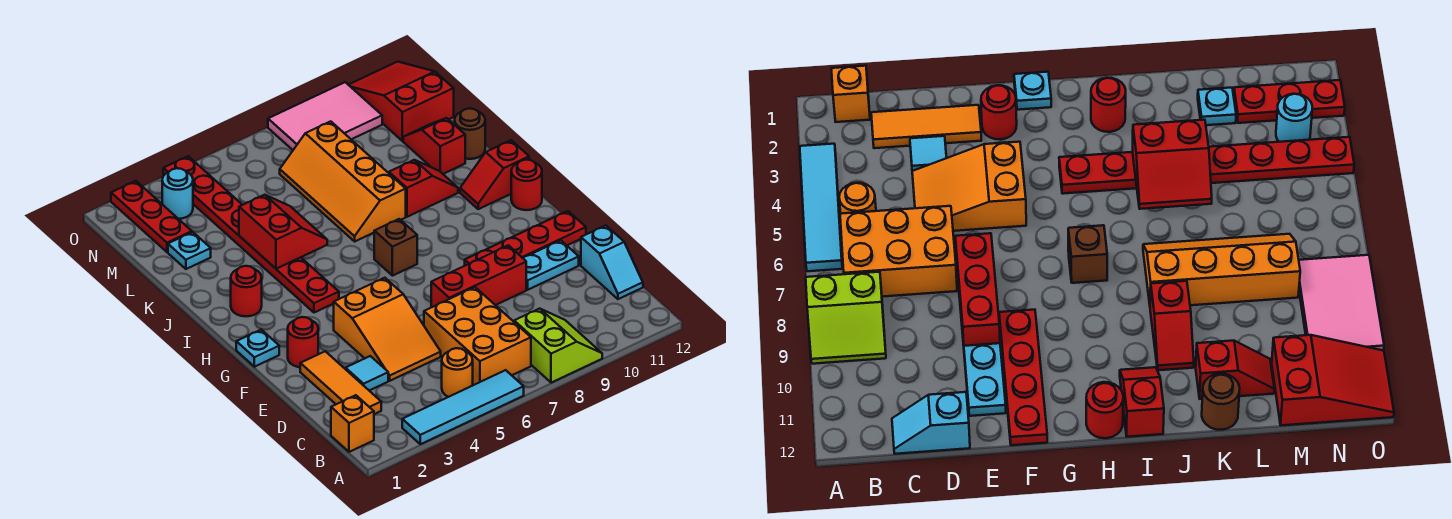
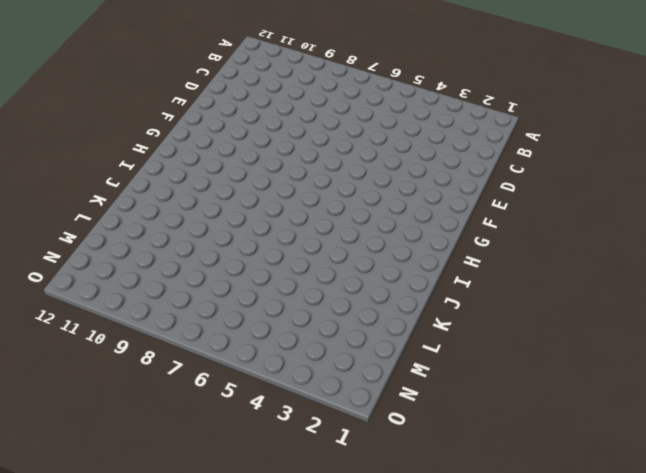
none -> cyan tile A3:A6 level 1
none -> lime slope A8:B9 level 1 top 8
none -> orange brick B1 level 1

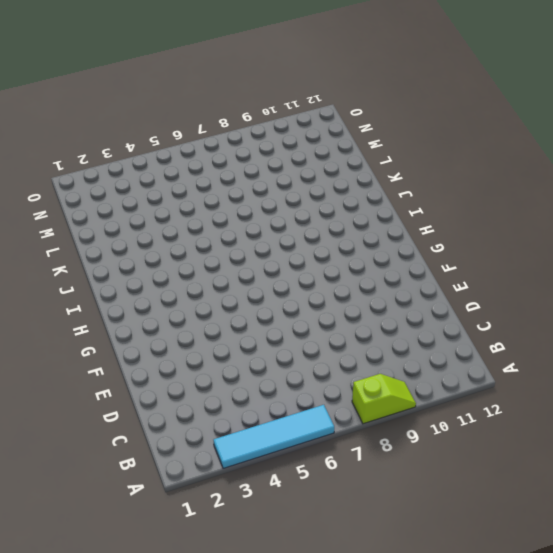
lime slope A8:A9 level 1 top 8 -> lime slope A8:B9 level 1 top 8
none -> orange brick B1 level 1
none -> orange round brick B5 level 1
none -> orange brick B6:D7 level 1

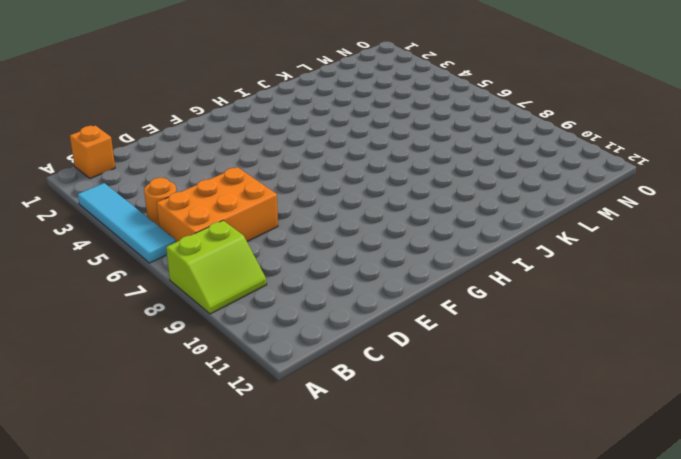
none -> orange tile C2:E2 level 1
none -> cyan slope C12:D12 level 1 top D
none -> cyan tile D3 level 1

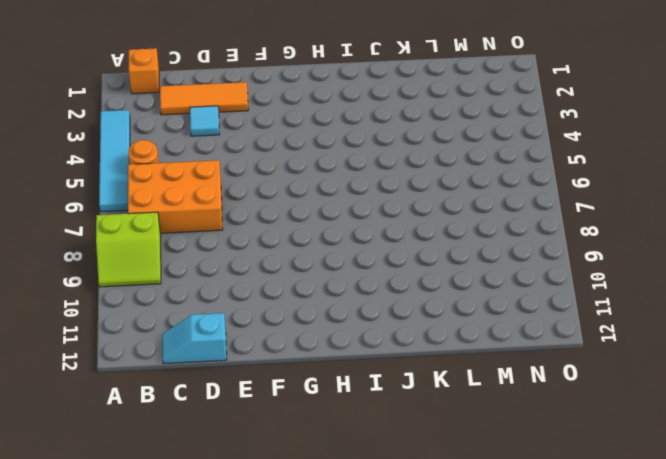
none -> orange slope D4:F5 level 1 top F
none -> red brick E7:E9 level 1
none -> cyan plate E10:E11 level 1

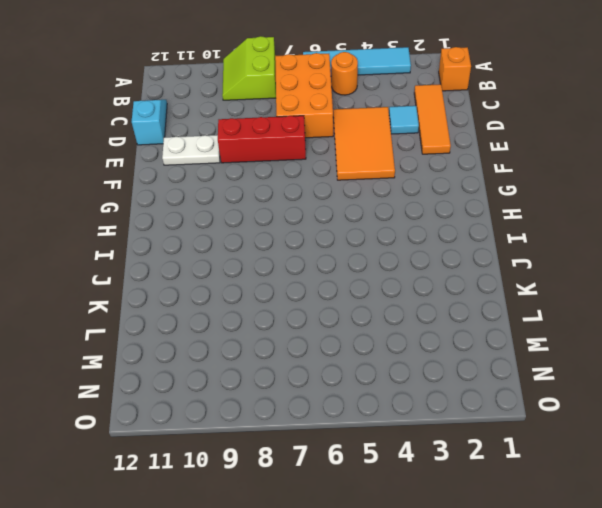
orange tile D4:F5 level 1 -> orange slope D4:F5 level 1 top F
white plate E10:E11 level 1 -> cyan plate E10:E11 level 1
none -> red round brick F2 level 1
none -> red plate F9:F12 level 1
none -> cyan plate G1 level 1

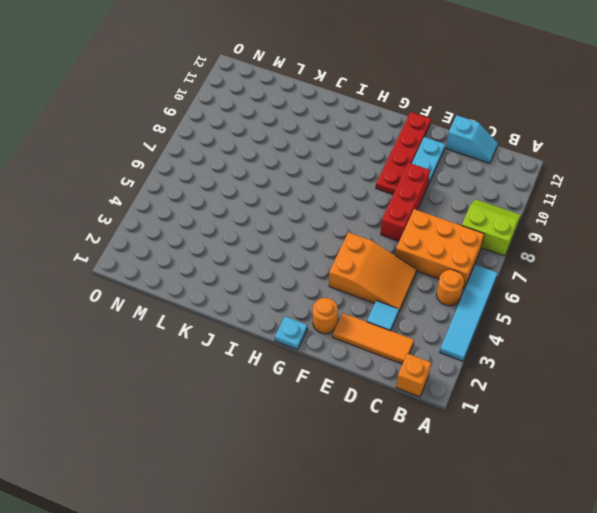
orange round brick F2 level 1 -> red round brick F2 level 1
none -> red plate H4:O4 level 1
none -> brown brick H7 level 1
none -> red round brick H12 level 1

